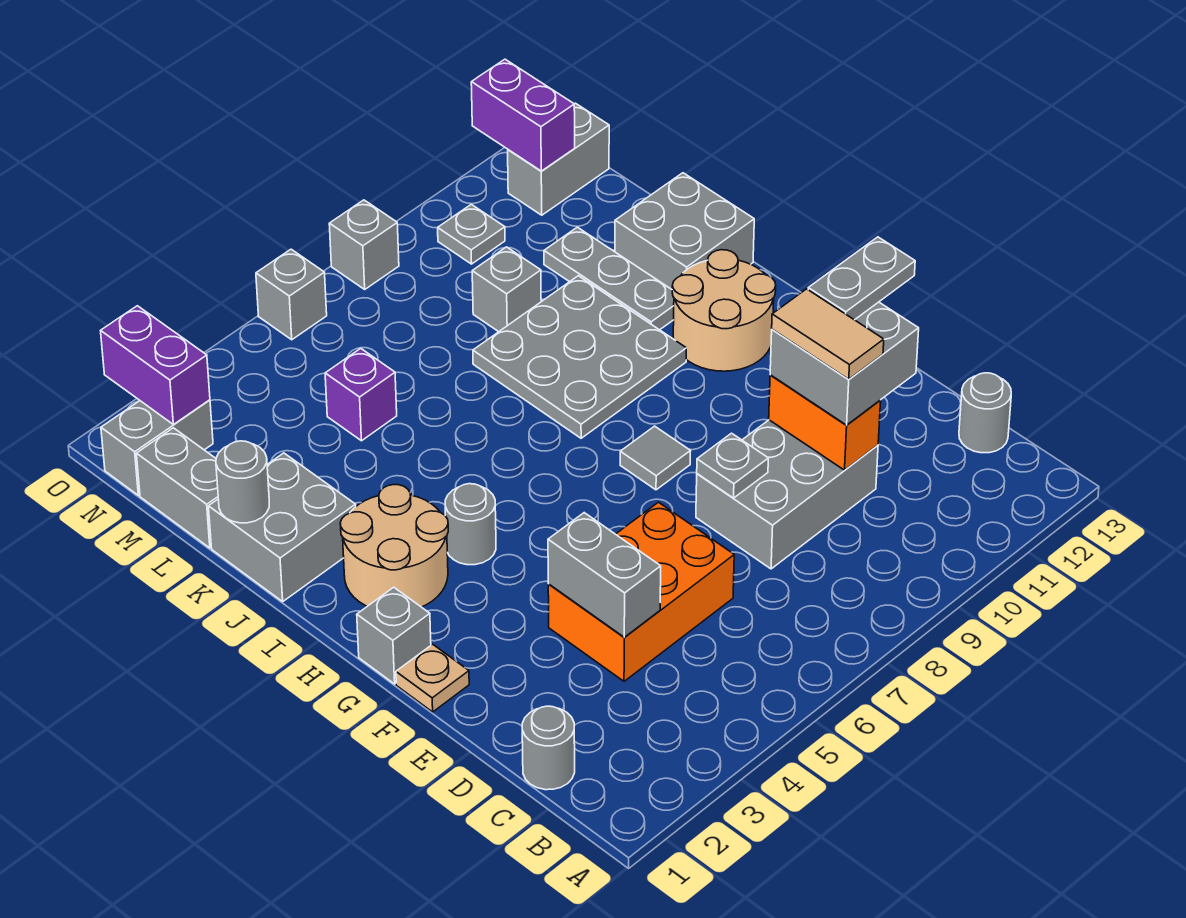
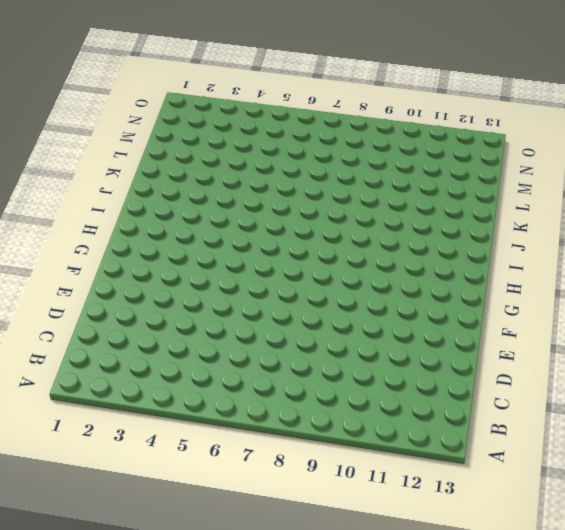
none -> grey round brick C1 level 1
none -> grey round brick C13 level 1
none -> orange brick D4:E6 level 1
none -> grey brick D8:E10 level 1

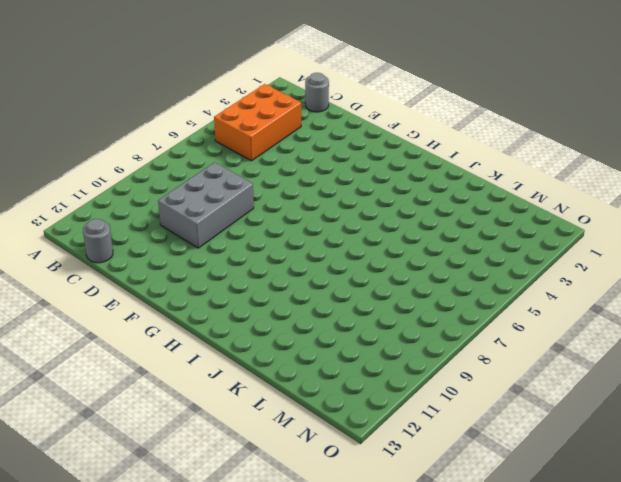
orange brick B3:C5 level 1 -> orange brick D4:E6 level 1
none -> tan plate F1 level 1
none -> grey brick G1 level 1
none -> grey tile G8 level 1
none -> tan round brick H2:I3 level 1

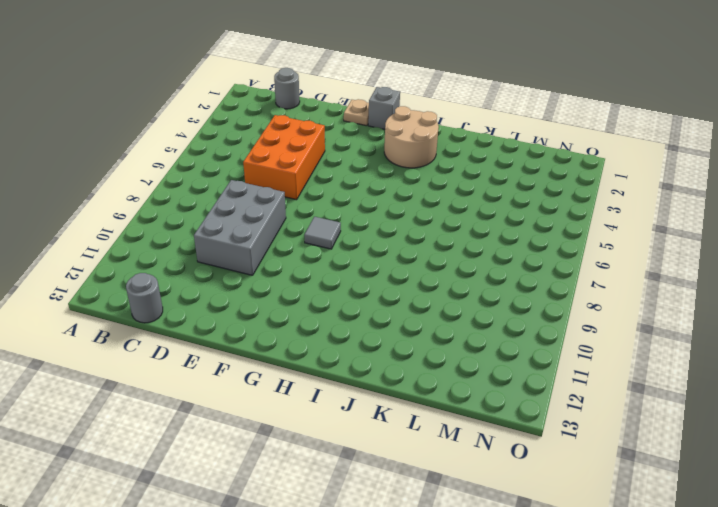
none -> grey round brick H4 level 1
none -> tan round brick H11:I12 level 1
none -> grey plate I8:K10 level 1
none -> grey brick J1:K2 level 1

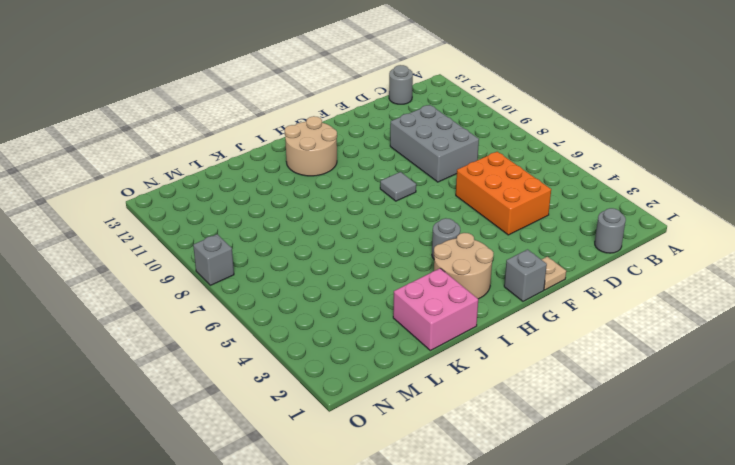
pink brick J1:K2 level 1 -> grey brick J1:K2 level 1
none -> grey plate I8:K10 level 1
none -> grey plate J11:L11 level 1
none -> grey brick J12:K13 level 1
none -> grey brick L1:M1 level 1

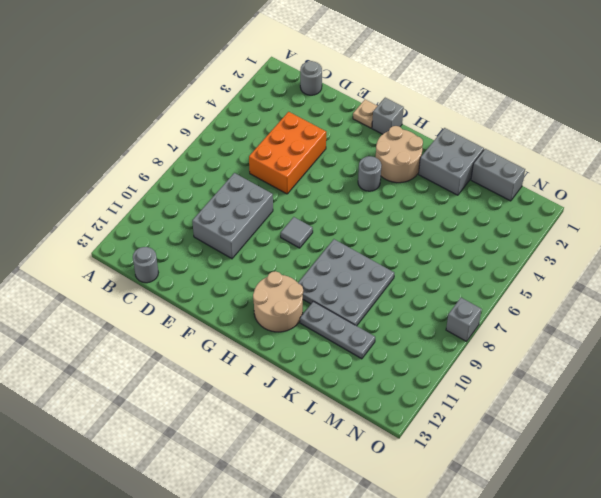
none -> grey brick J12:K13 level 1
none -> purple brick L5 level 1
none -> grey brick L9 level 1
none -> grey brick N1:N2 level 1

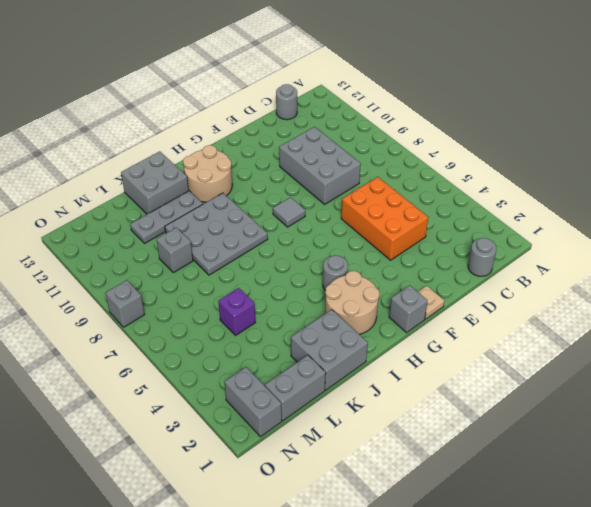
none -> grey plate N10 level 1
none -> grey brick N12:N13 level 1
none -> grey brick O6 level 1
none -> grey brick D4:E4 level 2

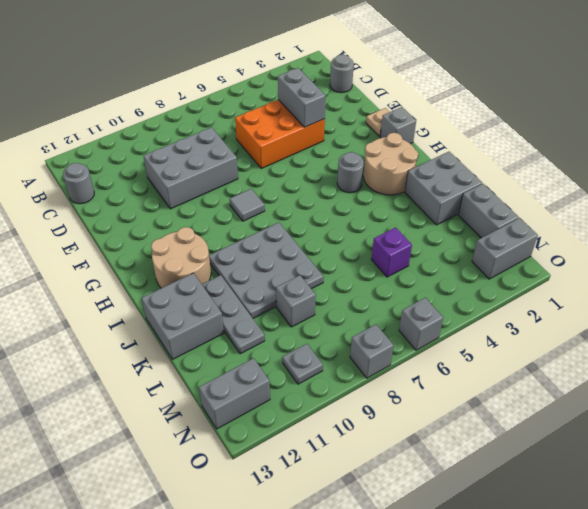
none -> orange brick D10:E10 level 2
none -> grey plate E8 level 2
none -> grey round brick K1 level 2
none -> purple brick N2:O2 level 2

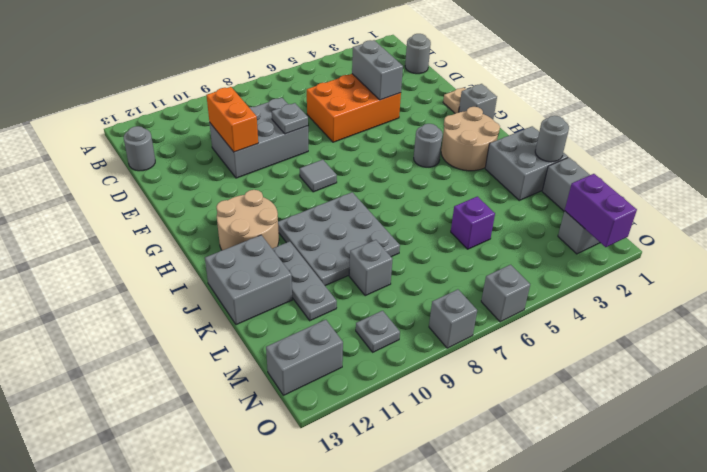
none -> purple brick N12:O12 level 2
none -> grey brick D10:E11 level 3
none -> tan tile D10:E10 level 4
none -> grey plate E11:E12 level 4

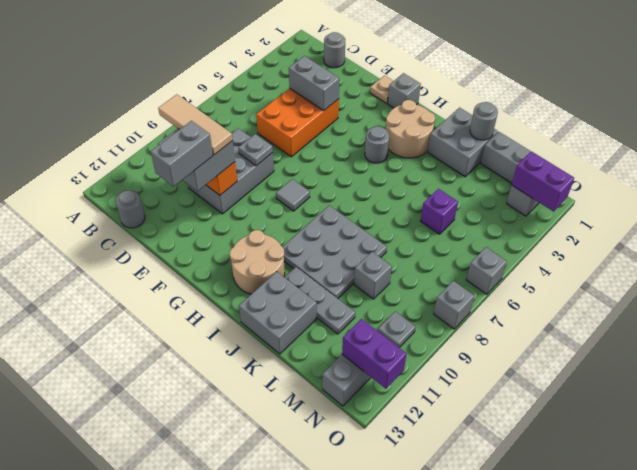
tan tile C10:E10 level 4 -> tan tile D10:E10 level 4
grey brick E11:E12 level 4 -> grey plate E11:E12 level 4

